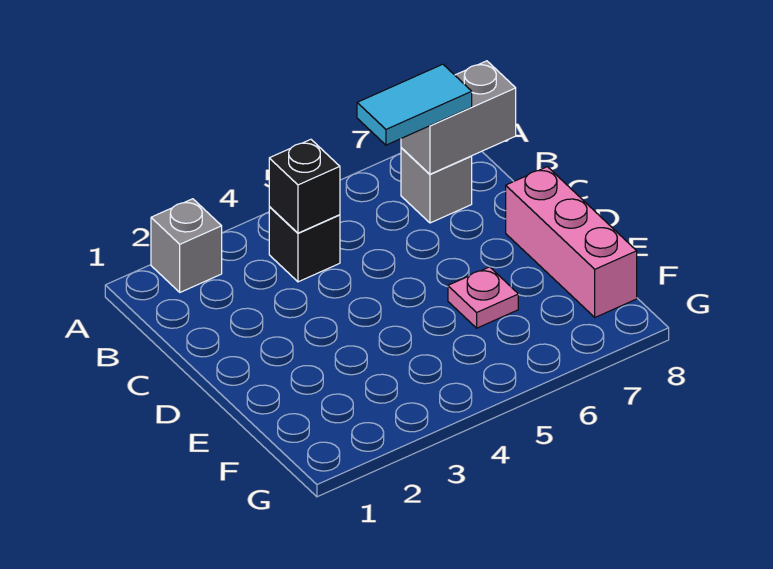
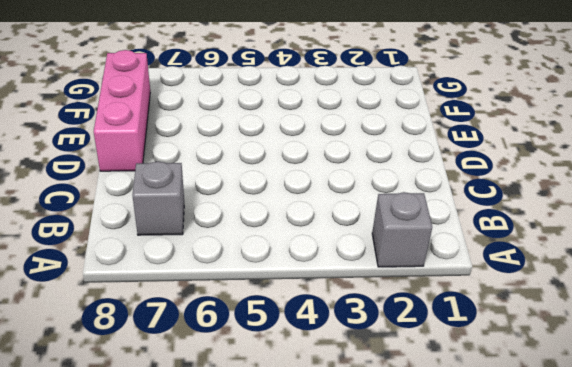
none -> black brick B4 level 1
none -> pink plate E6 level 1

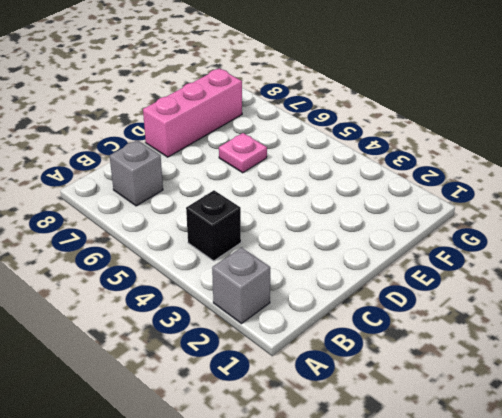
none -> black brick B4 level 2
none -> grey brick B7:B8 level 2

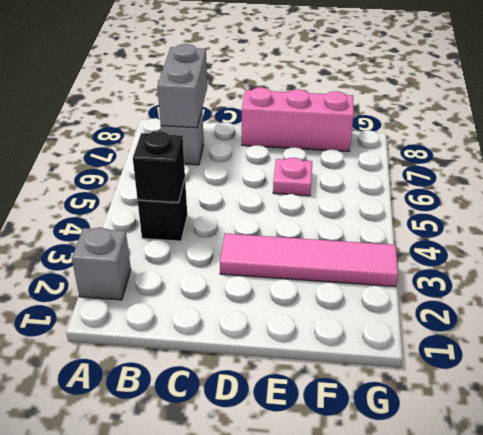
pink tile D3:G3 level 1 -> none
none -> cyan tile B6:B7 level 3

